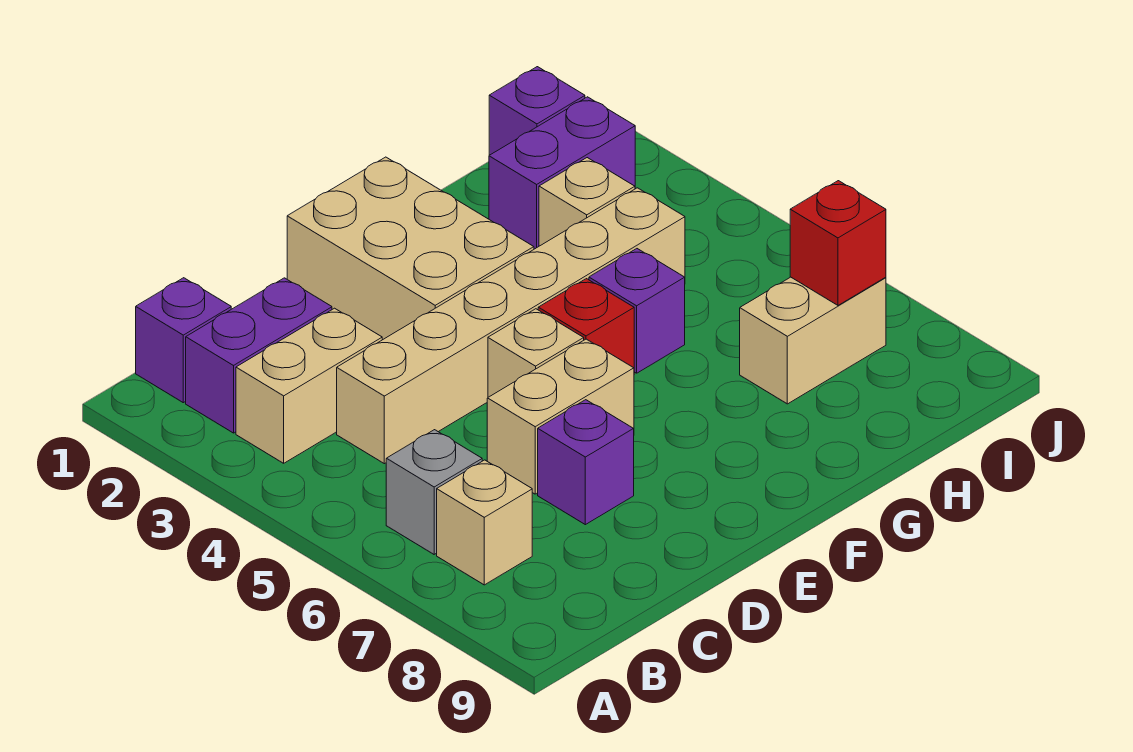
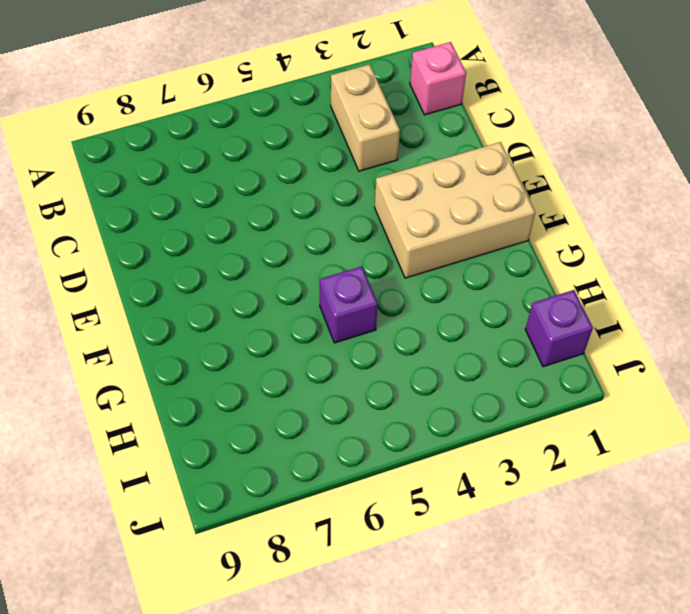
pink brick B1 level 1 -> purple brick B1 level 1
none -> purple brick B2:C2 level 1
none -> grey brick B6 level 1
none -> tan brick B7 level 1

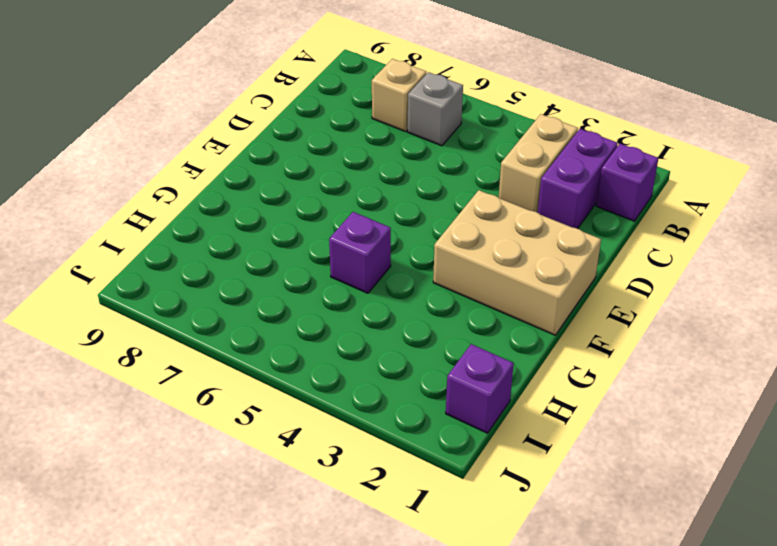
none -> tan brick C4:H4 level 1
none -> tan brick D6:E6 level 1
none -> purple brick D7 level 1

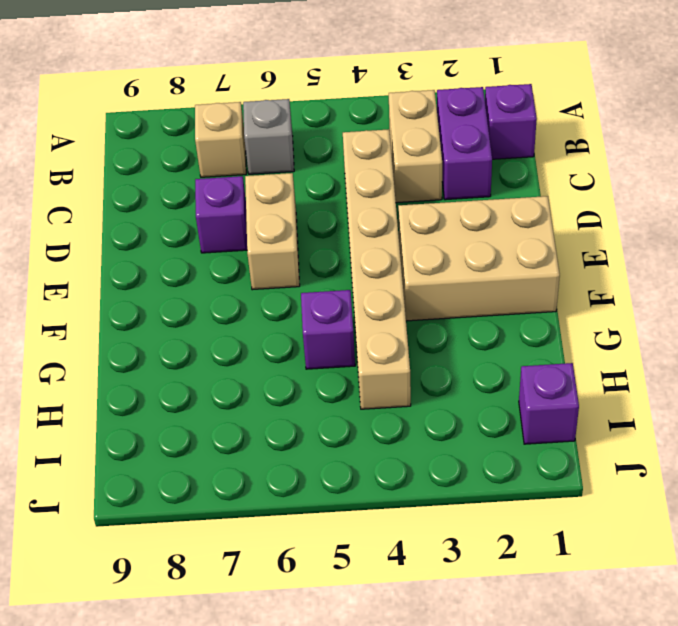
none -> tan brick E5 level 1
none -> red brick F5 level 1
none -> purple brick H2:I2 level 1

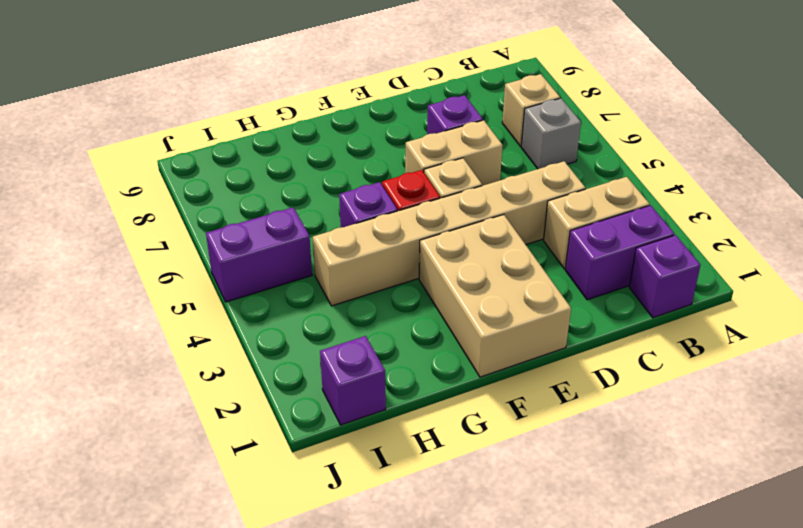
purple brick I5:J5 level 1 -> purple brick H2:I2 level 1
none -> tan brick H3 level 1
none -> tan brick H7:I7 level 1
none -> red brick I7 level 2

